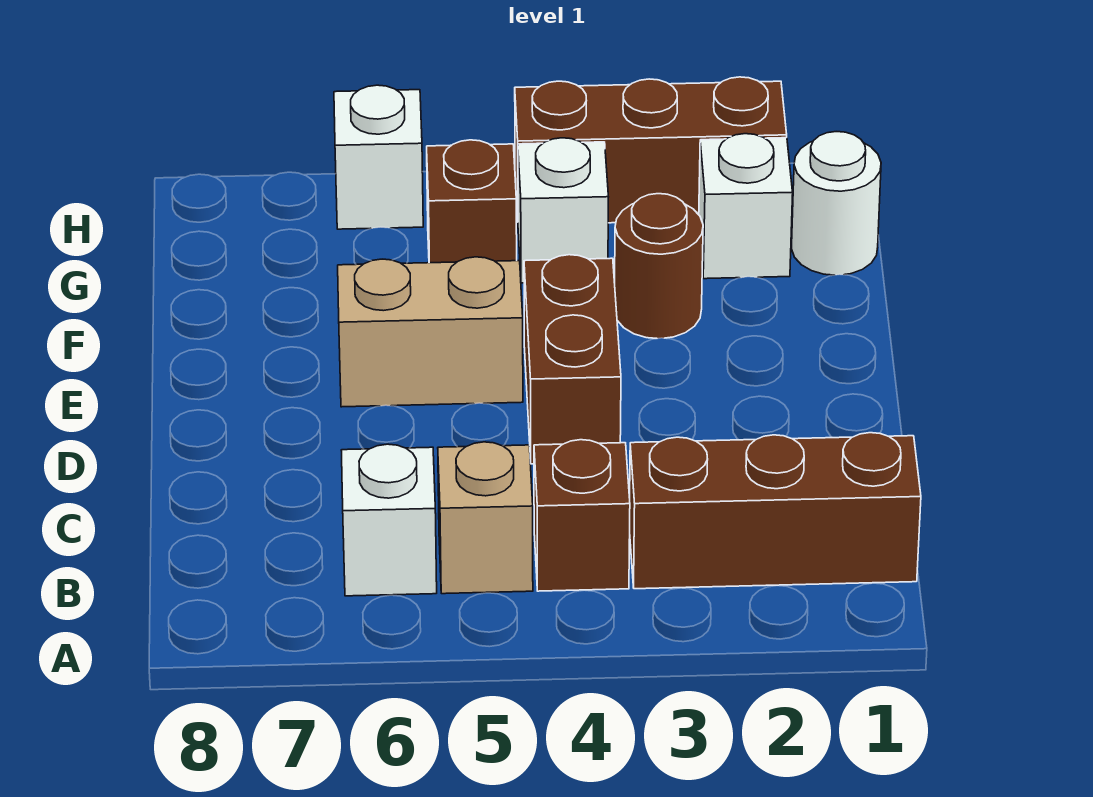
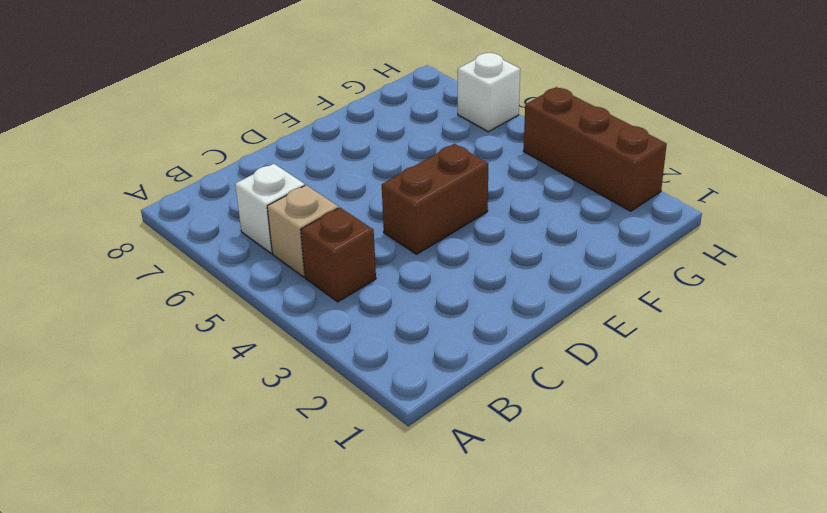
none -> brown brick B1:B3 level 1
none -> tan brick E5:E6 level 1
none -> brown round brick F3 level 1

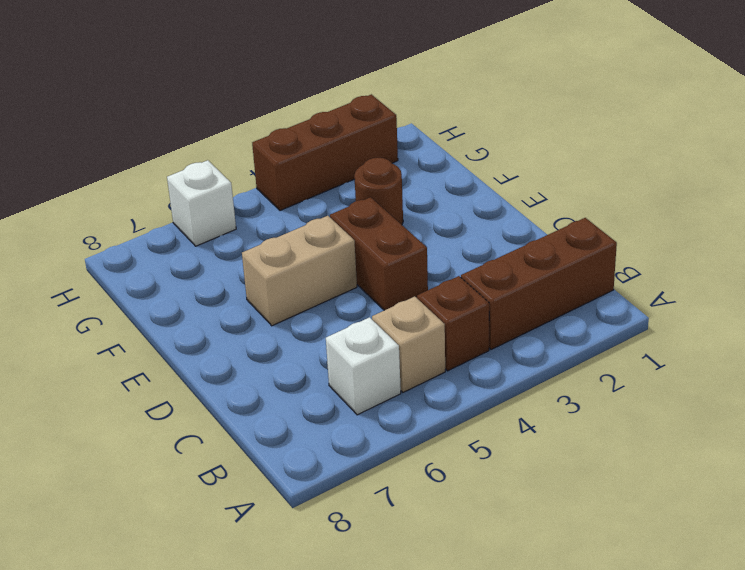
none -> white round brick G1 level 1
none -> white brick G2 level 1
none -> white brick G4 level 1

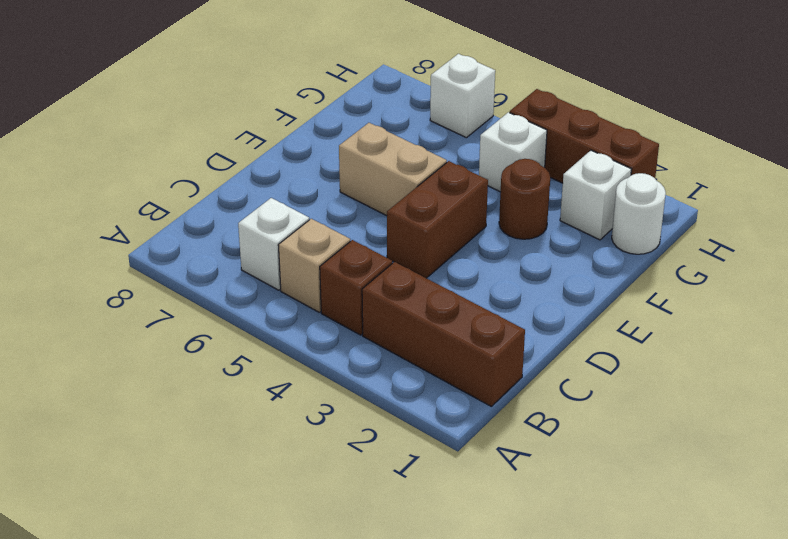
none -> brown brick G5 level 1

